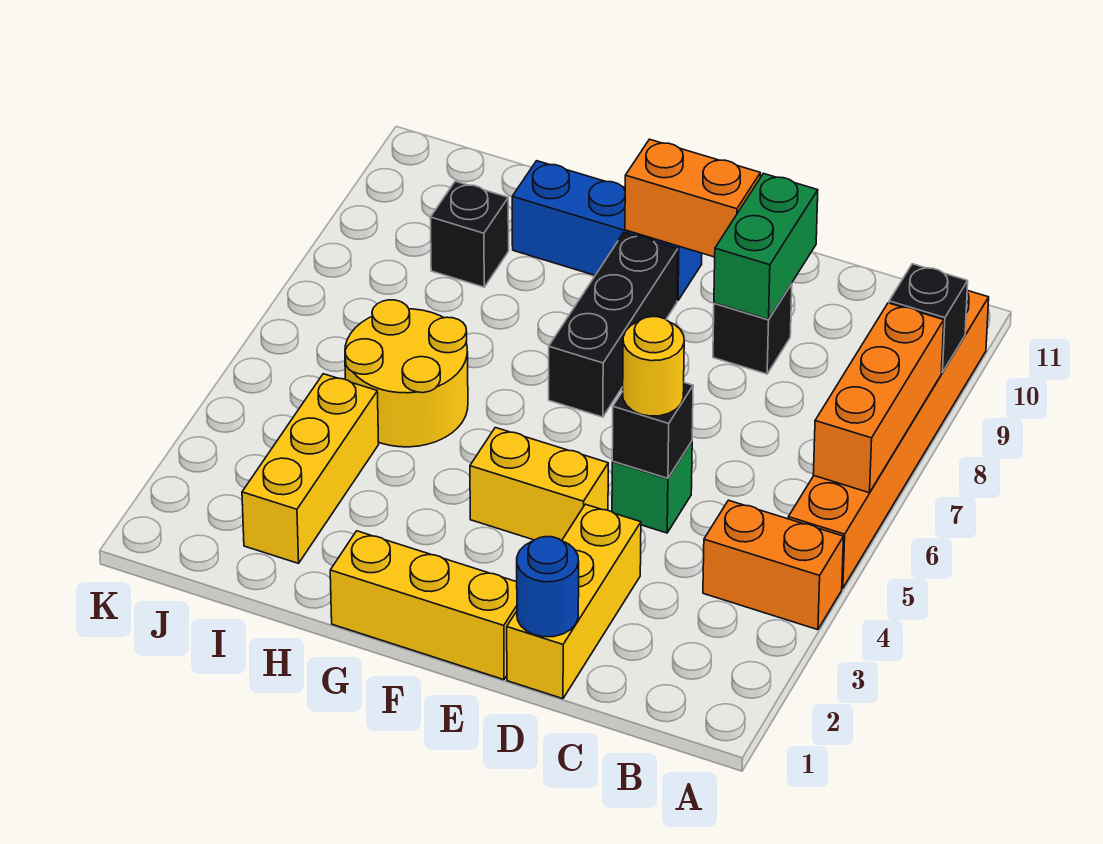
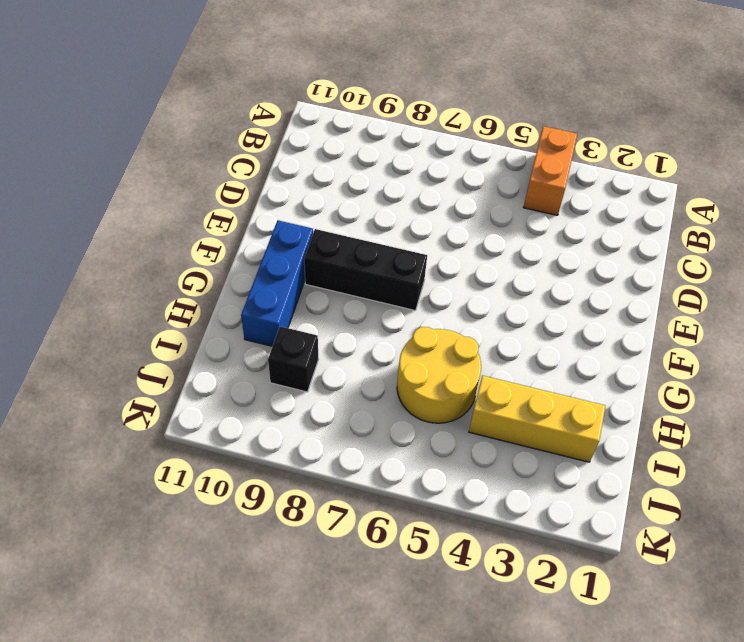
none -> orange brick A5:A10 level 1
none -> yellow brick D1:D3 level 1
none -> green brick D5 level 1

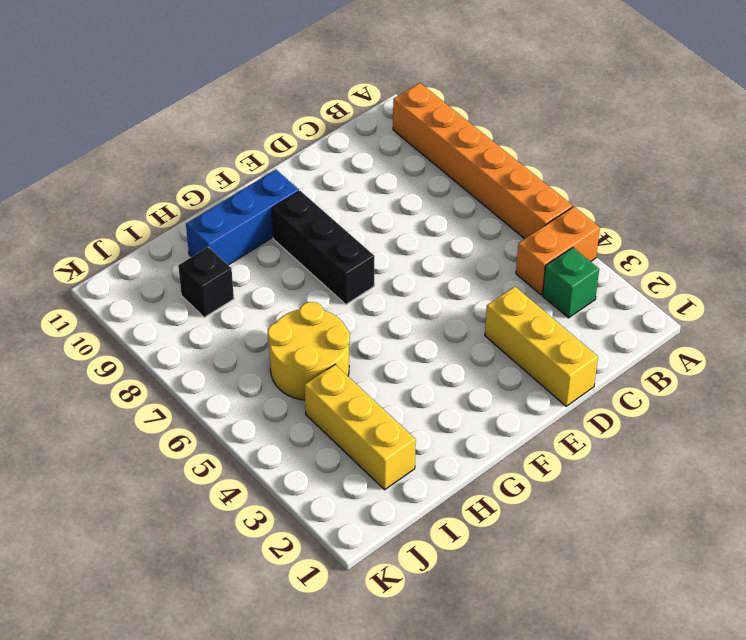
green brick B3 level 1 -> green brick D5 level 1
none -> black brick D9 level 1
none -> yellow brick E1:G1 level 1
none -> yellow brick E4:F4 level 1

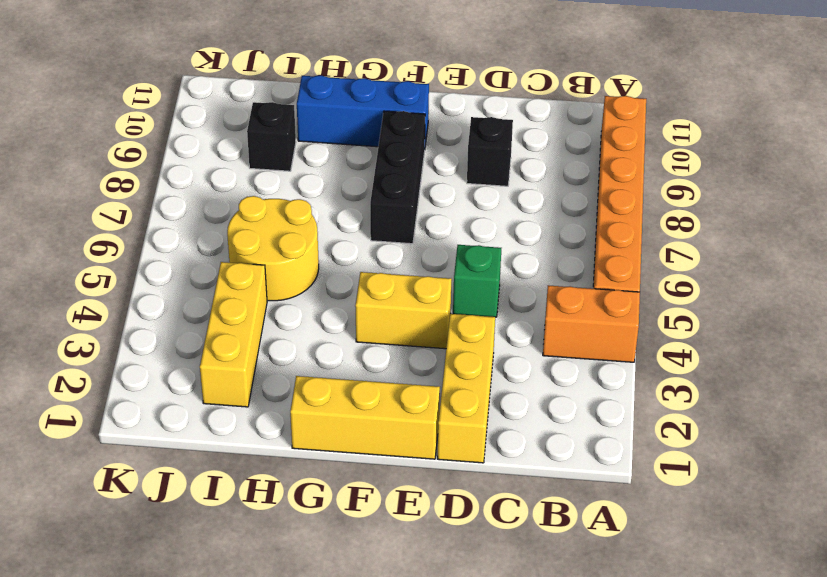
none -> orange brick A6:A8 level 2
none -> black brick A9 level 2
none -> blue round brick D1 level 2

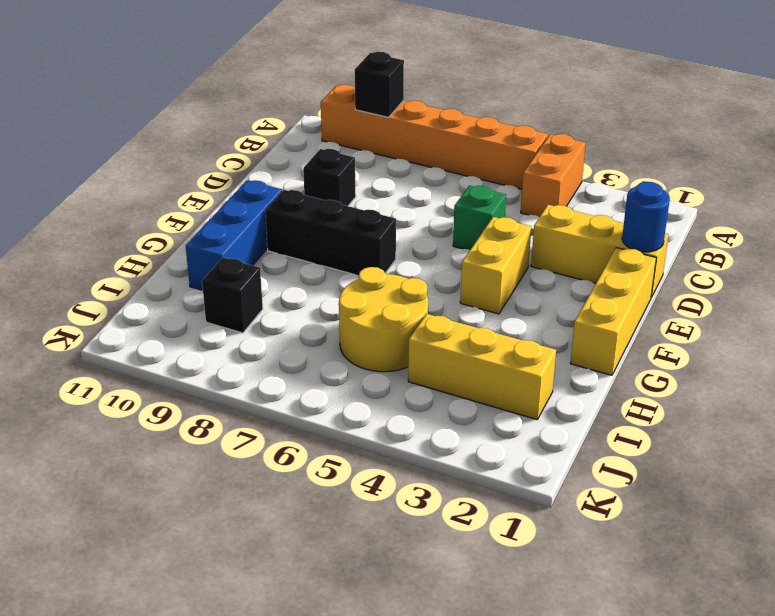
none -> orange brick A6:A8 level 2
none -> black brick D5 level 2
none -> green brick D9:D10 level 2

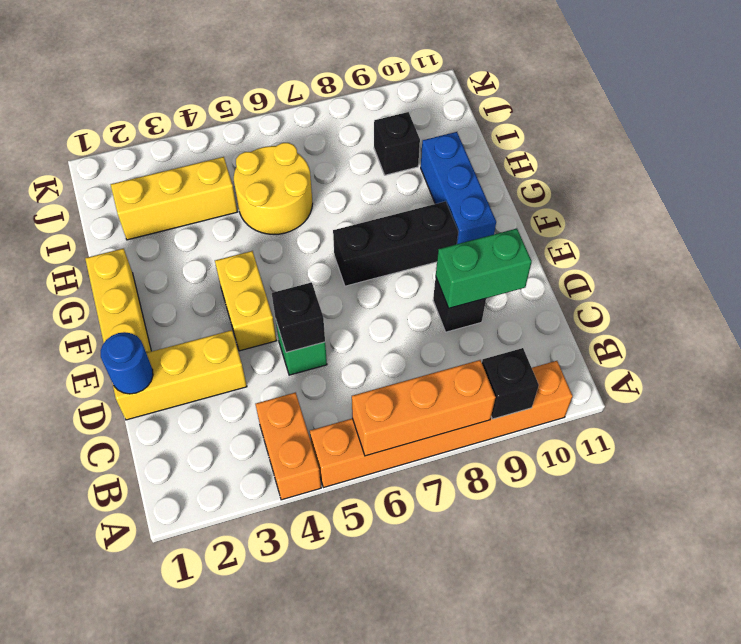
none -> orange brick E10:F10 level 2
none -> yellow round brick D5 level 3

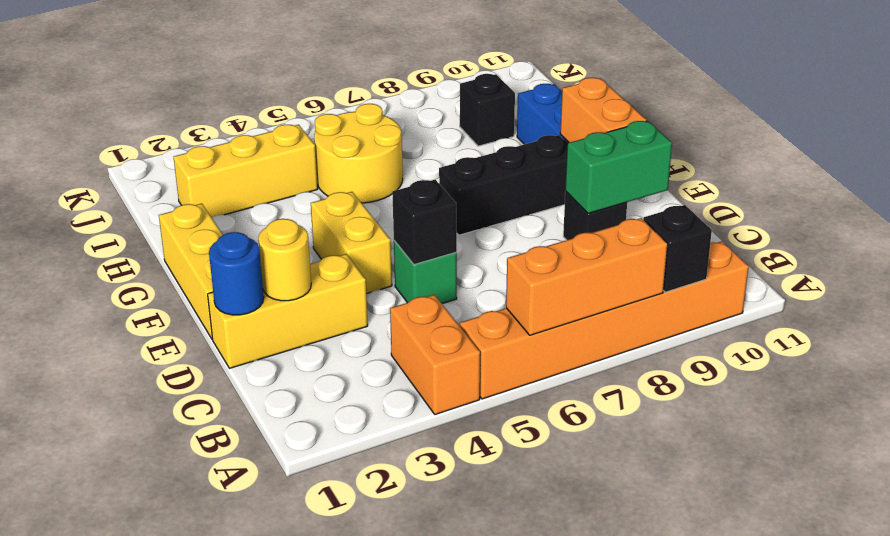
yellow round brick D2 level 2 -> yellow round brick D5 level 3

